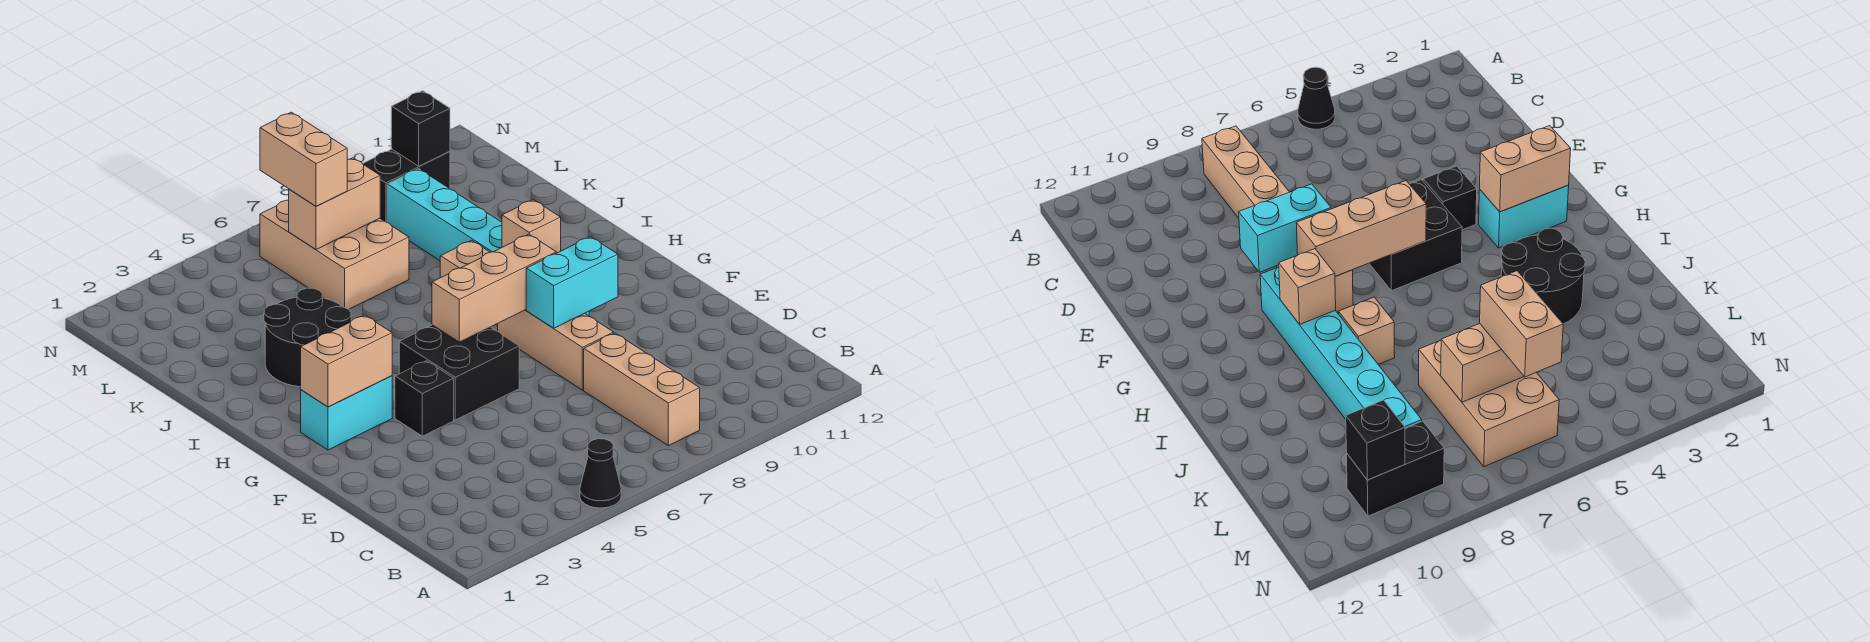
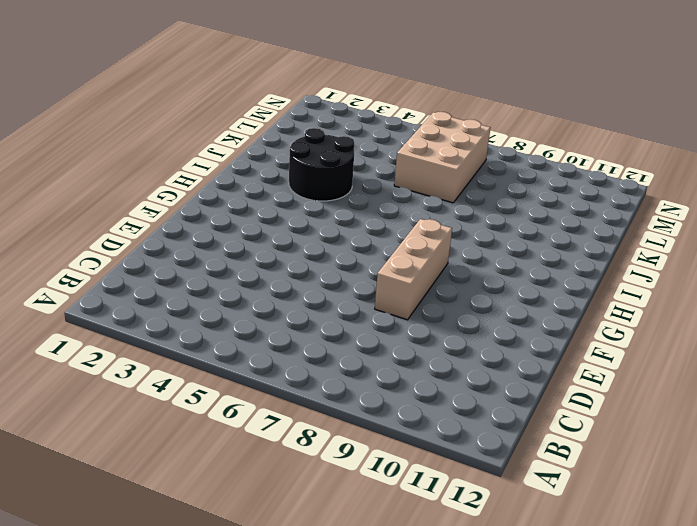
none -> black cone A5 level 1
none -> tan brick B8:D8 level 1
none -> black brick F4 level 1

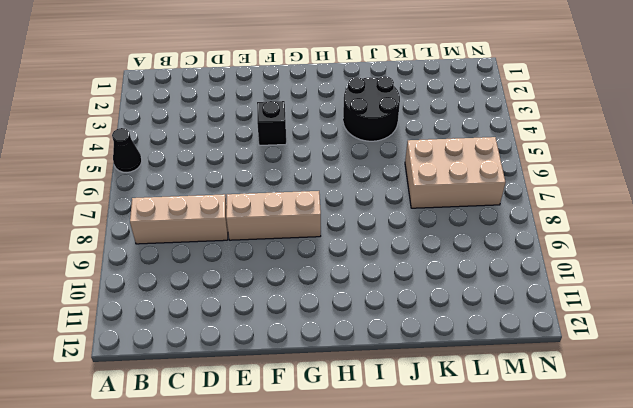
none -> black brick F5:G6 level 1
none -> cyan brick G2:G3 level 1
none -> cyan brick G9:L9 level 1

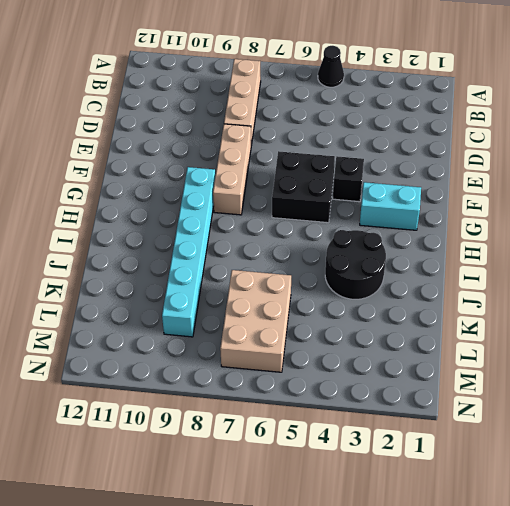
none -> tan brick I8 level 1
none -> black brick M9:M10 level 1
none -> cyan brick F8:F9 level 2

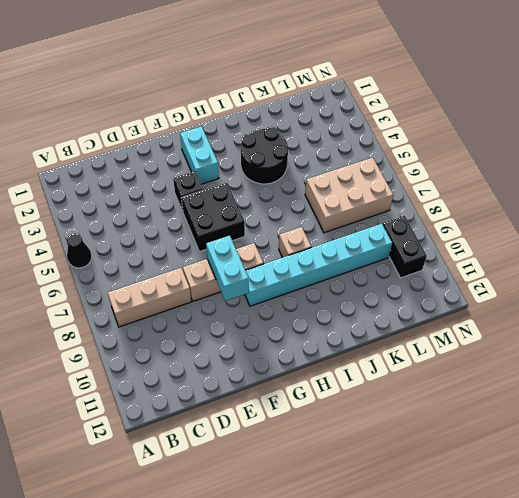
none -> tan brick G2:G3 level 2
none -> tan brick G6:G8 level 2
none -> tan brick H9 level 2

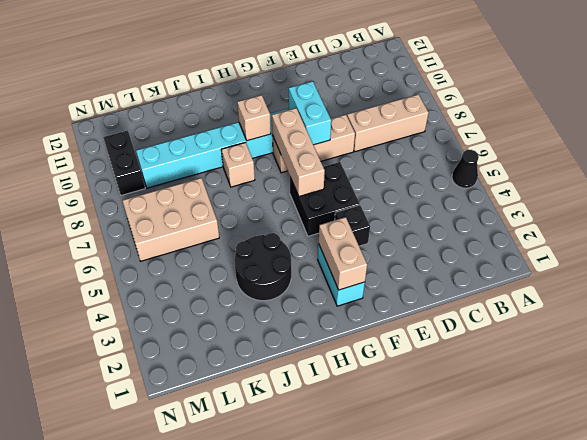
none -> tan brick L6:L7 level 2
none -> black brick M10 level 2
none -> tan brick L6:M6 level 3

